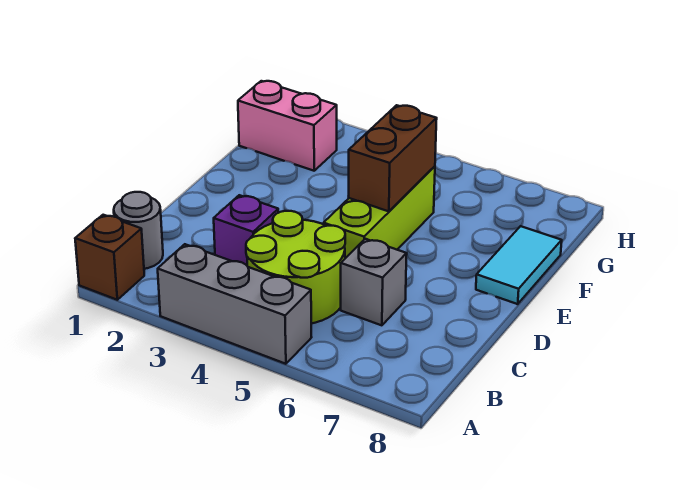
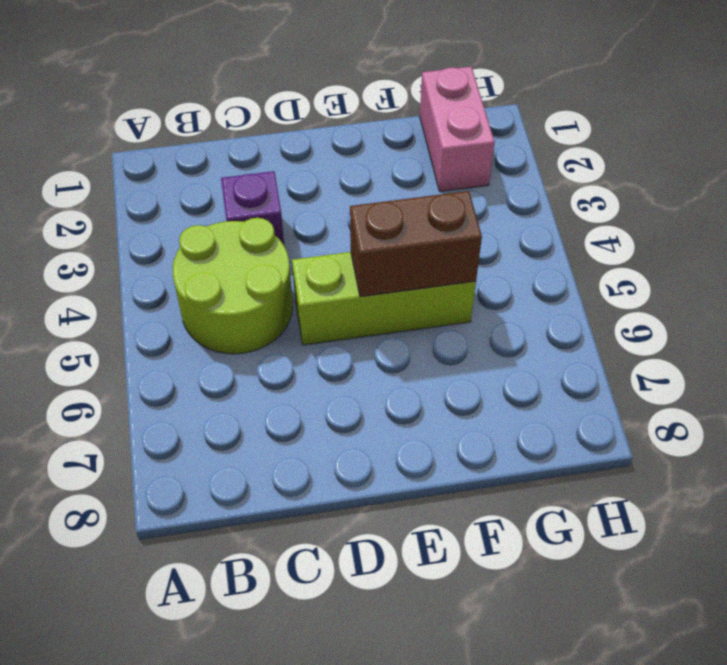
none -> brown brick A1 level 1
none -> grey brick A3:A5 level 1

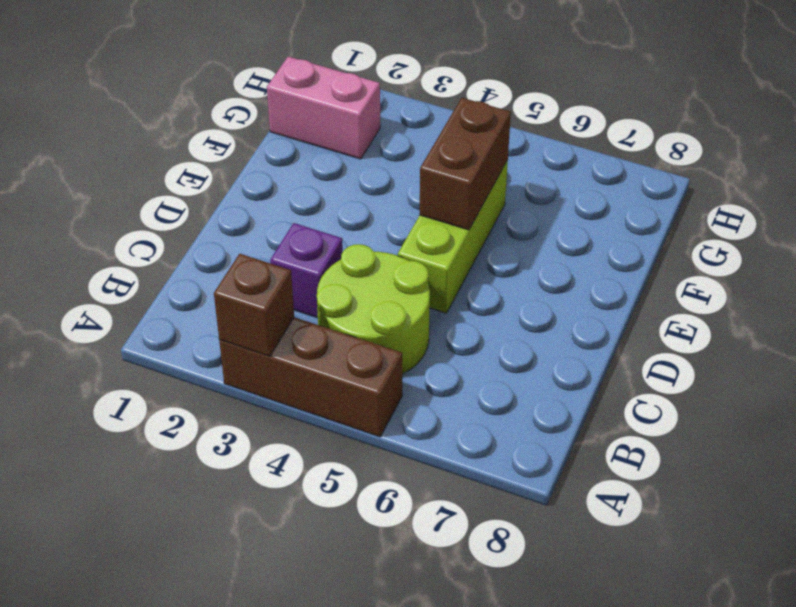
brown brick A3:A5 level 1 -> grey brick A3:A5 level 1
brown brick A3 level 2 -> brown brick A1 level 1
none -> grey round brick B1 level 1
none -> grey brick C6 level 1

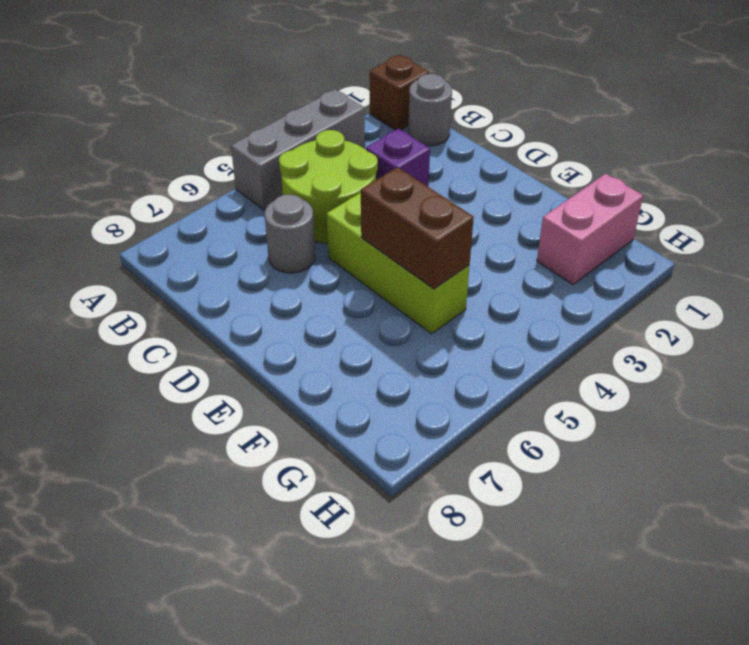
grey round brick C6 level 1 -> grey brick C6 level 1
none -> cyan tile E8:F8 level 1

